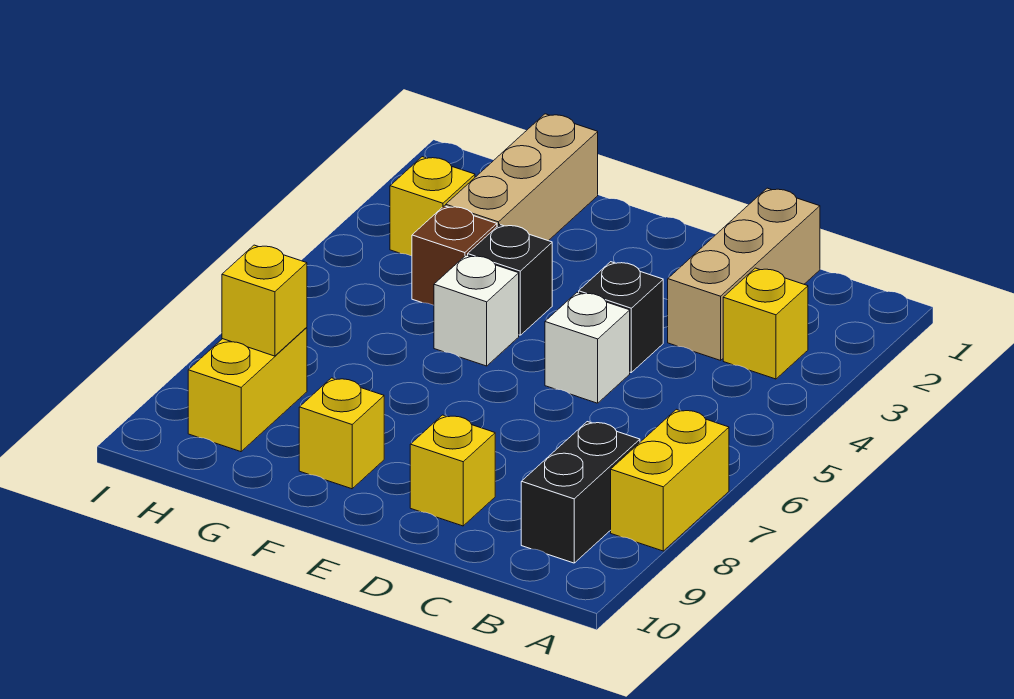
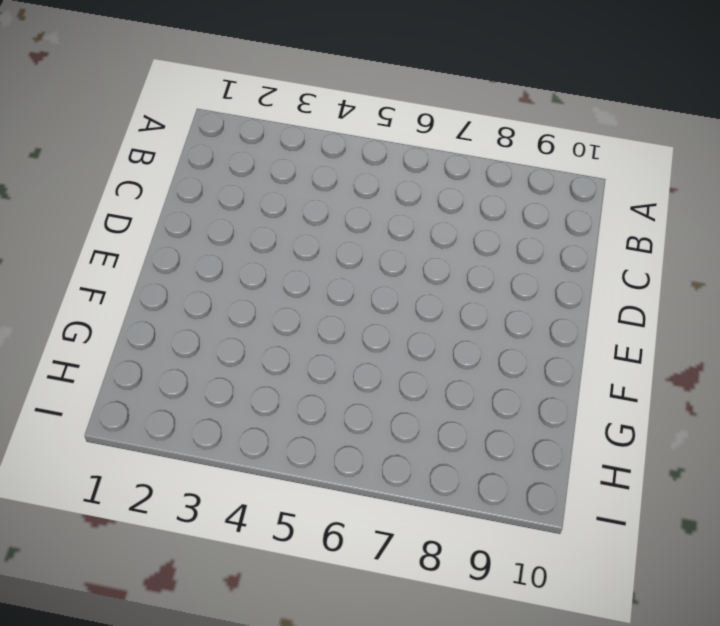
none -> yellow brick A7:A8 level 1
none -> yellow brick B3 level 1
none -> black brick B8:B9 level 1

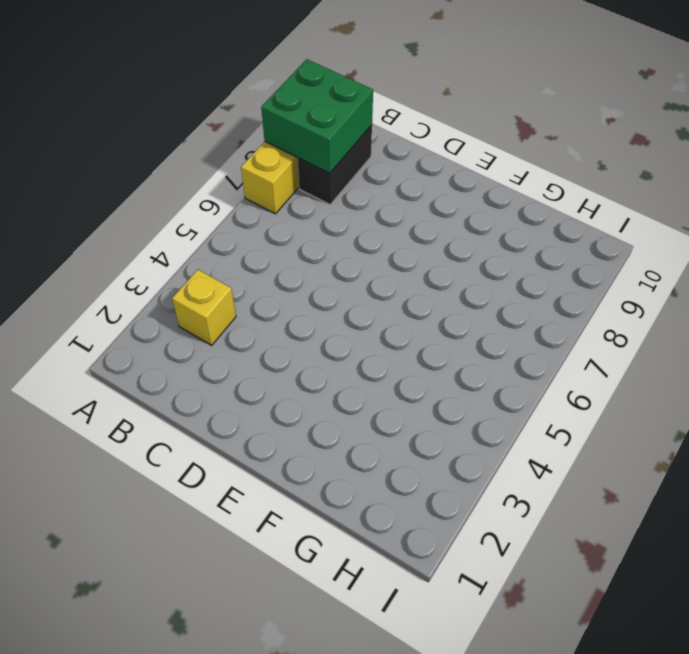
green brick A8:B9 level 2 -> none
none -> tan brick C1:C3 level 1
none -> black brick D4 level 1
none -> white brick D5 level 1

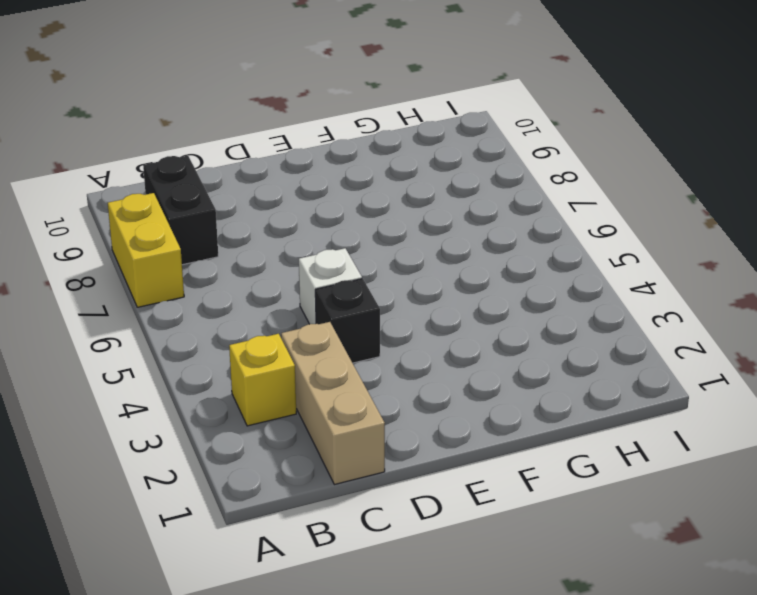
none -> yellow brick D9 level 1
none -> black brick F4 level 1
none -> white brick F5 level 1

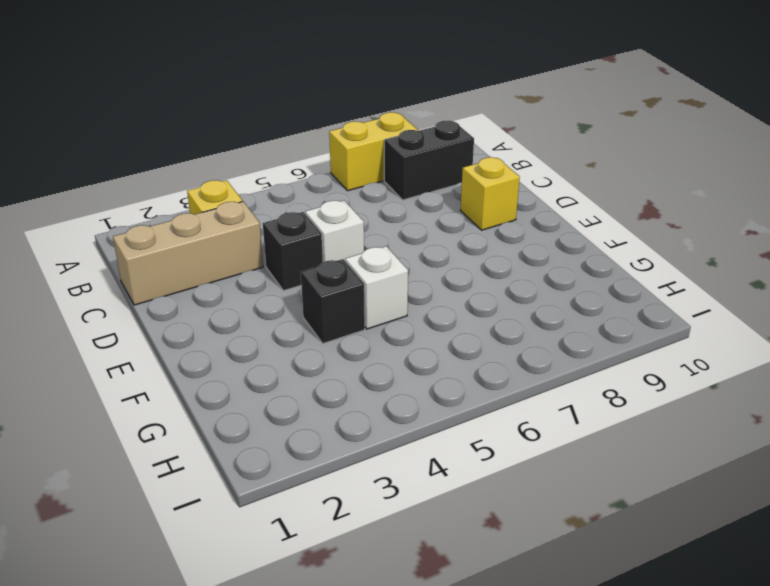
none -> yellow brick F9 level 1
none -> tan brick G1:G3 level 1
none -> brown brick G4 level 1

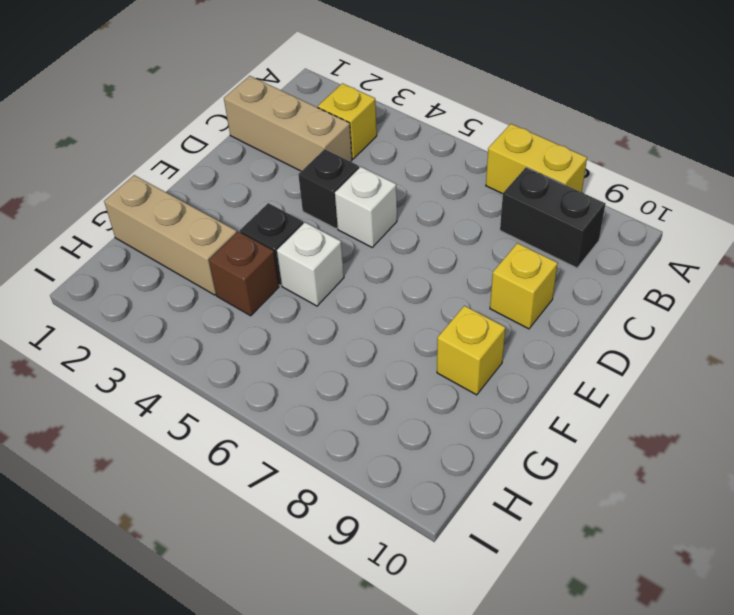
none -> yellow brick H3 level 1
none -> yellow brick H8:H9 level 1
none -> yellow brick H8 level 2

